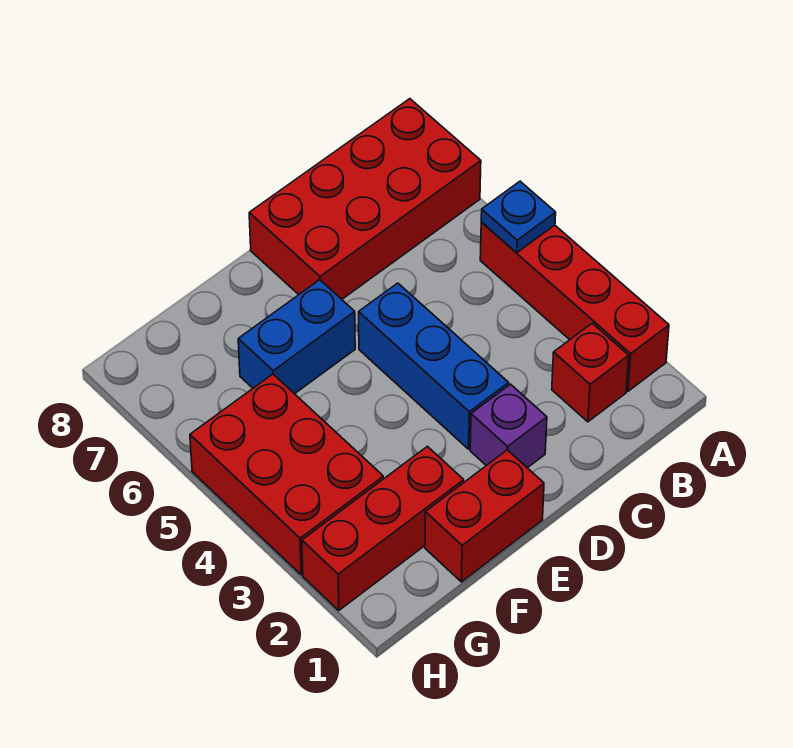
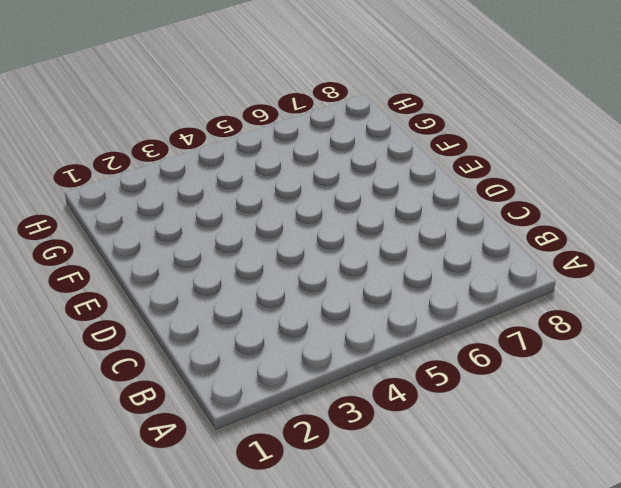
none -> red brick A2:A5 level 1
none -> red brick A7:D8 level 1

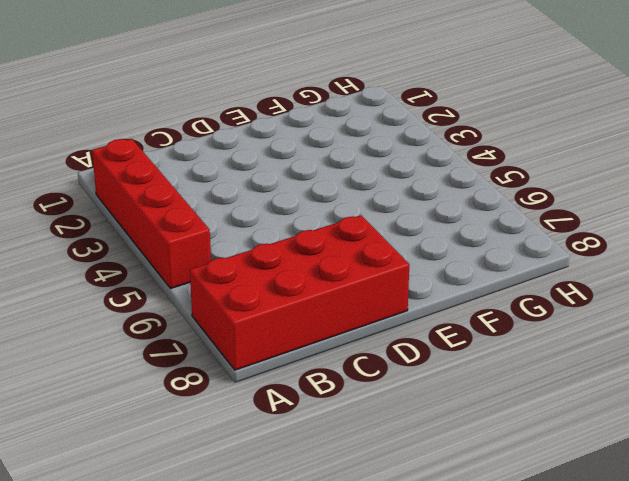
none -> red brick B2 level 1
none -> purple brick D2 level 1

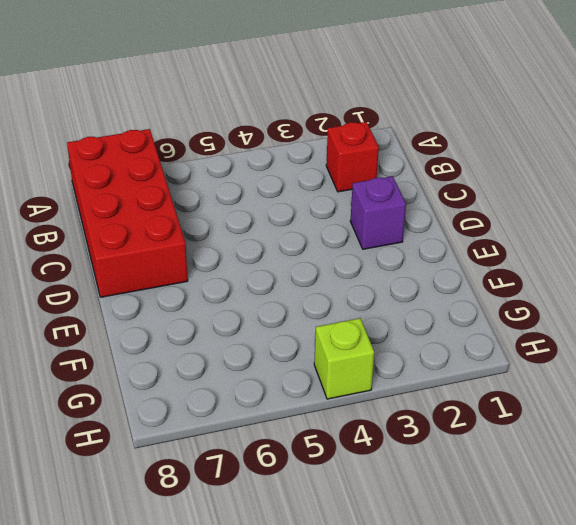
lime brick H4 level 1 -> red brick G3:H5 level 1
none -> red brick A2:A5 level 1
none -> blue brick D3:D5 level 1

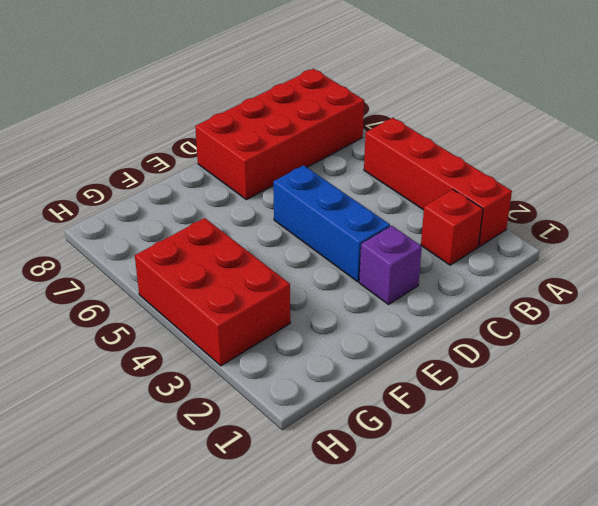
none -> red brick E1:F1 level 1
none -> blue brick E6:F6 level 1

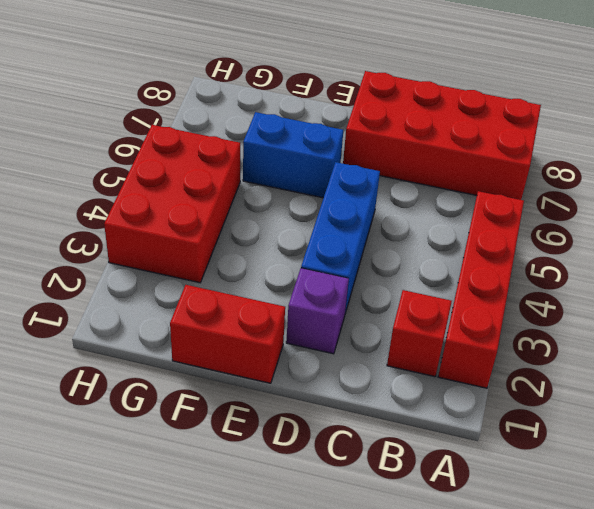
none -> red brick F2:H2 level 1
none -> blue plate A5 level 2

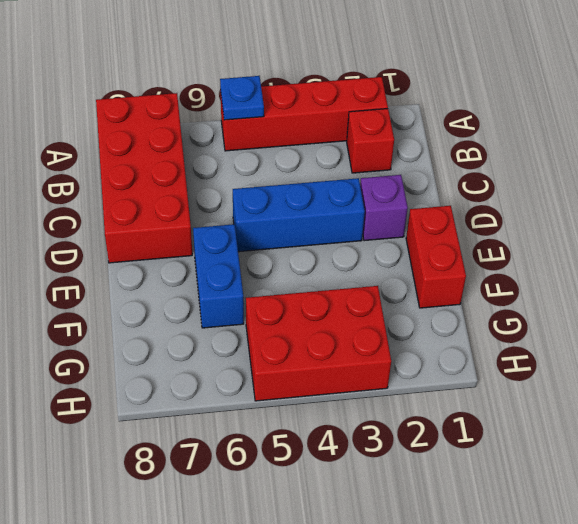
none -> red brick F2:H2 level 1

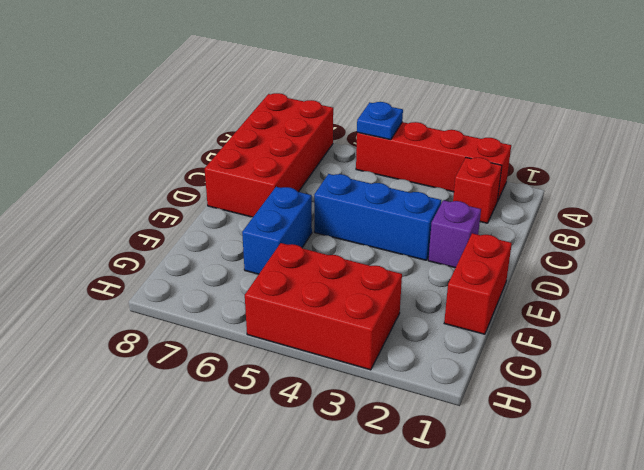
none -> red brick F2:H2 level 1

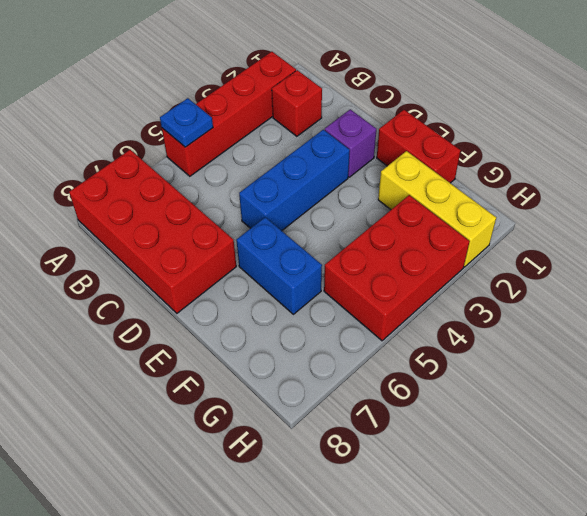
yellow brick F2:H2 level 1 -> red brick F2:H2 level 1

